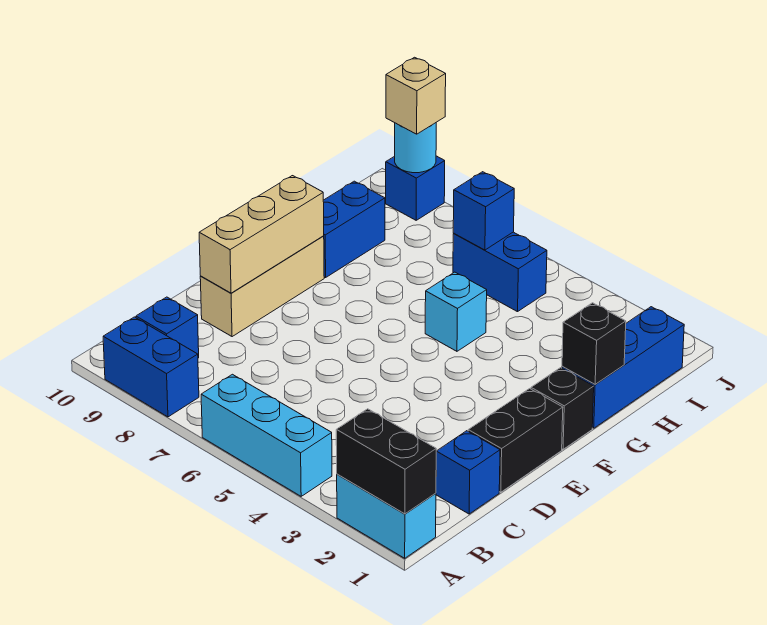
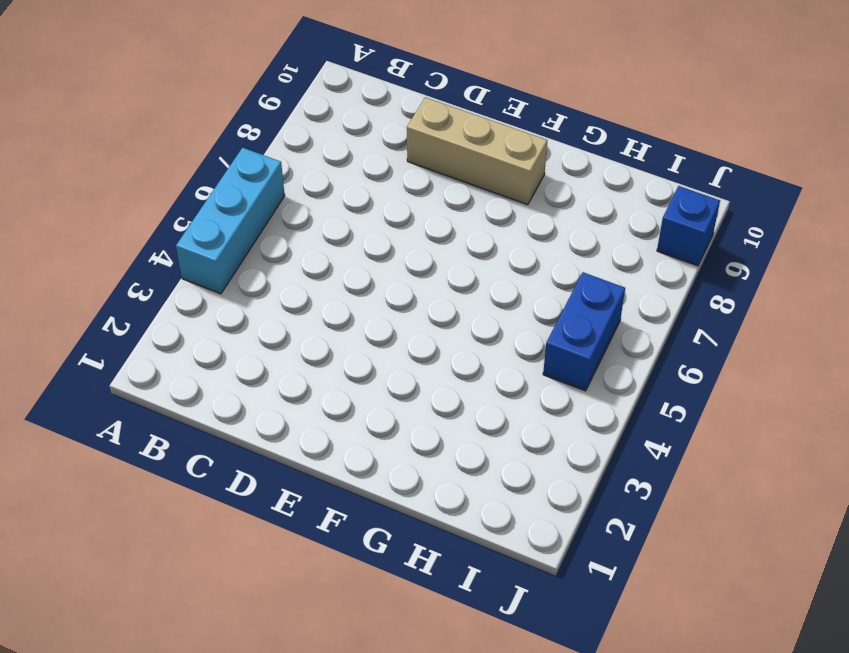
none -> cyan brick A1:A2 level 1
none -> blue brick A8:A9 level 1
none -> blue brick B9 level 1

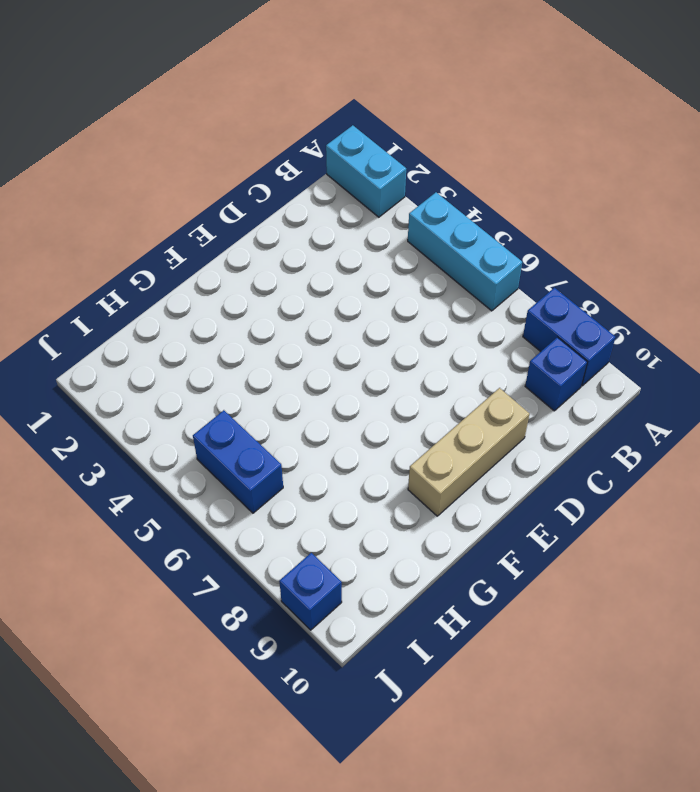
none -> blue brick C1 level 1
none -> black brick D1:E1 level 1
none -> black brick F1 level 1

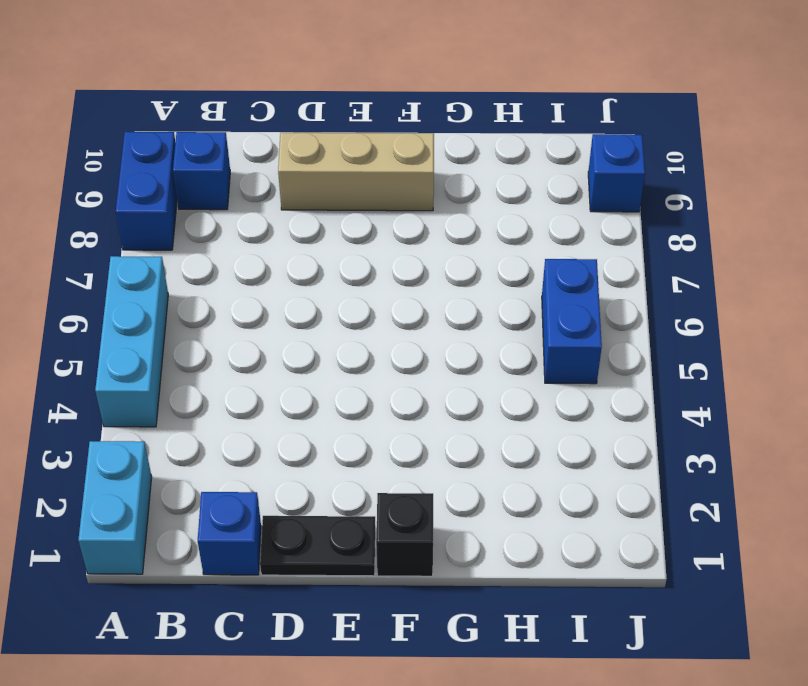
black plate D1:E1 level 1 -> black brick D1:E1 level 1
none -> blue brick G1:I1 level 1
none -> cyan brick G5 level 1
none -> blue brick G9:H9 level 1

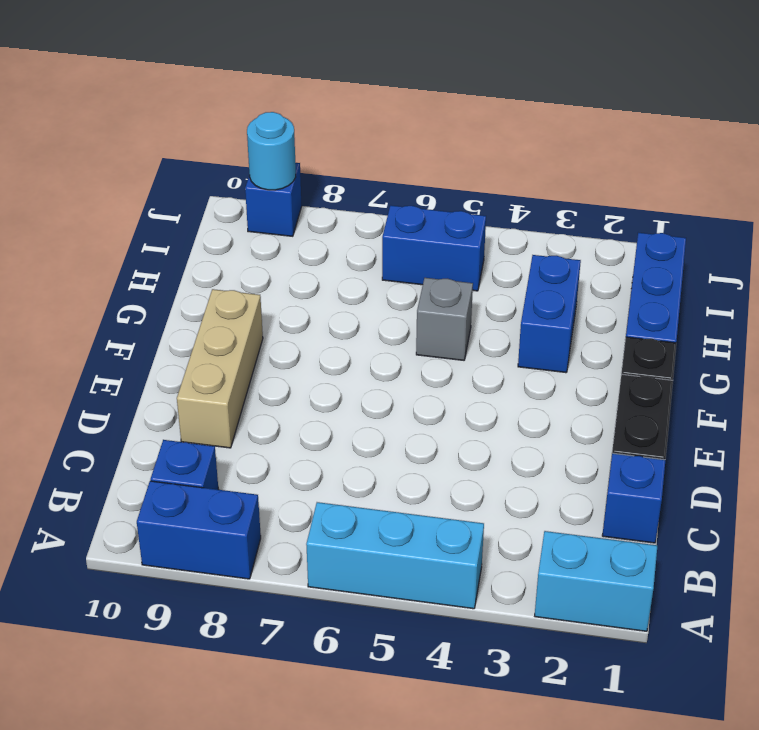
blue brick G3:H3 level 1 -> blue brick G9:H9 level 1
grey brick G5 level 1 -> cyan brick G5 level 1
none -> black brick A1:A2 level 2
none -> tan brick D9:F9 level 2
none -> black brick G1 level 2

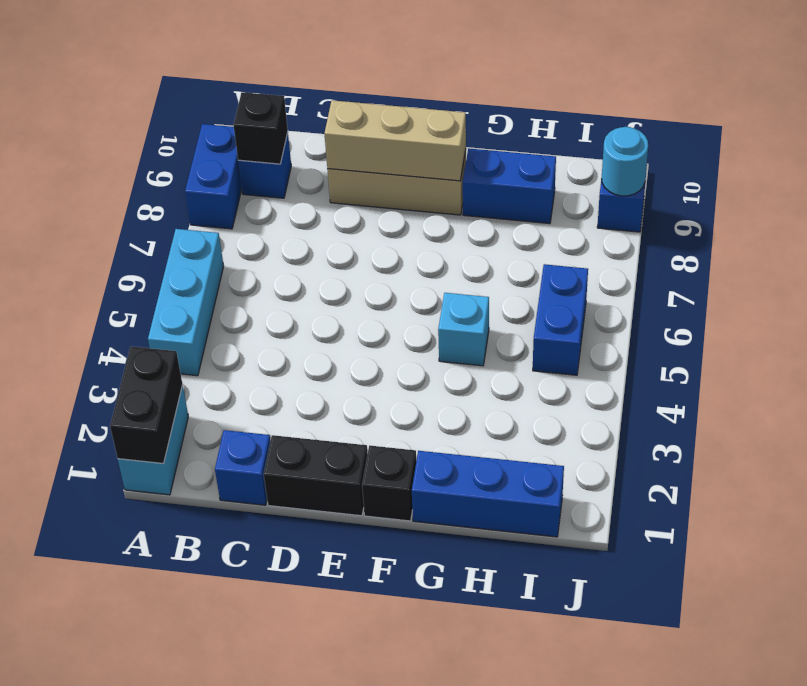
black brick B9 level 2 -> black brick G1 level 2
none -> blue brick I6 level 2
none -> tan brick J9 level 3

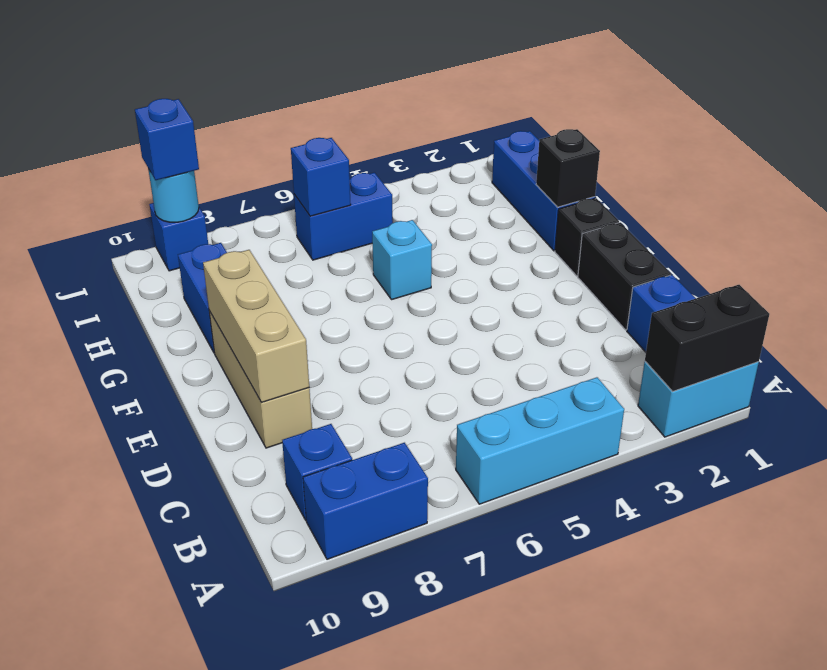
blue brick J9 level 3 -> tan brick J9 level 3

